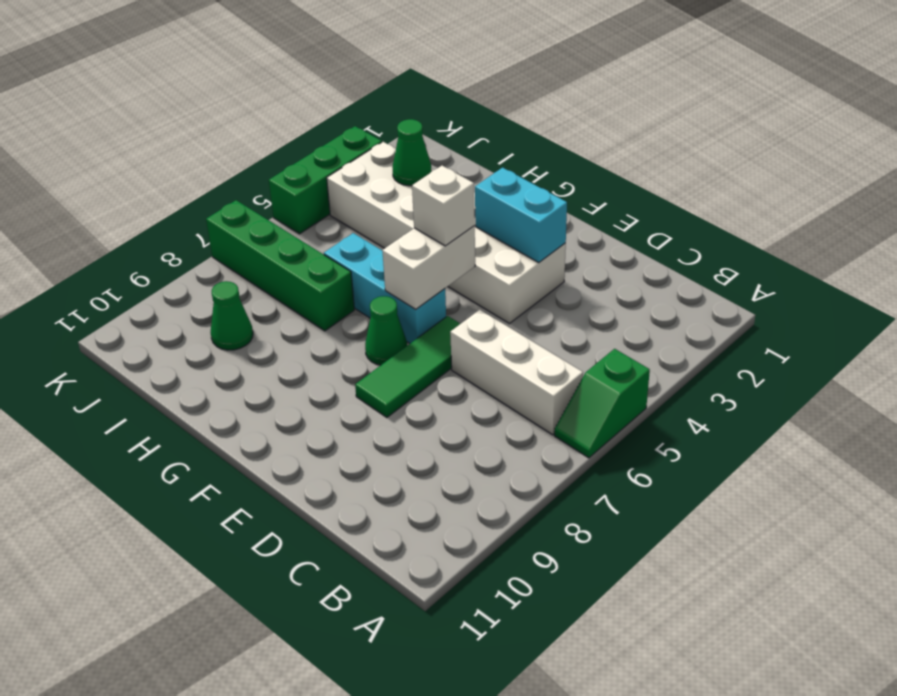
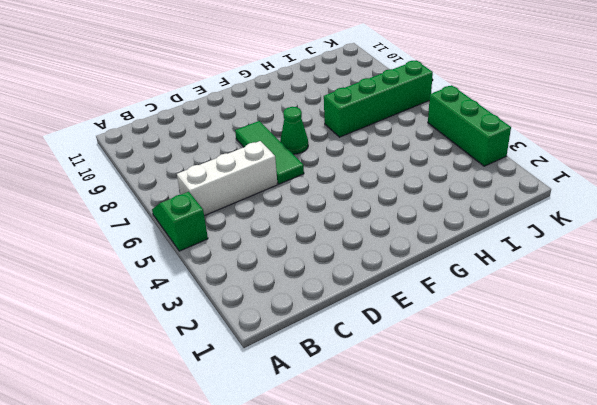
none -> white brick E3:J4 level 1
none -> cyan brick F6:H6 level 1
none -> green cone I9 level 1

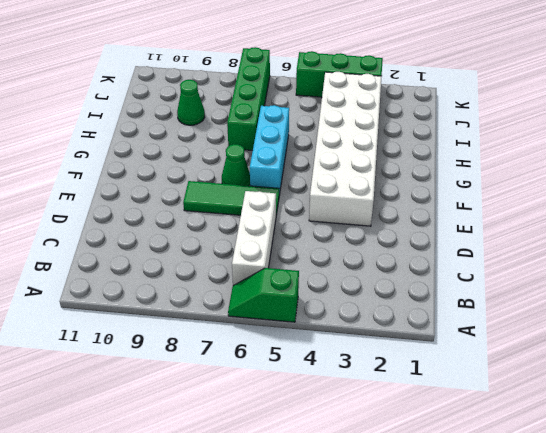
none -> cyan brick E3:F3 level 2
none -> white brick F5:F6 level 2
none -> green cone I3 level 2

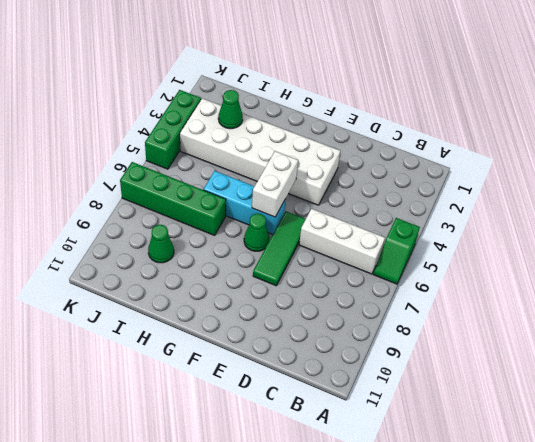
none -> cyan brick E3:F3 level 2
none -> white brick F5 level 3

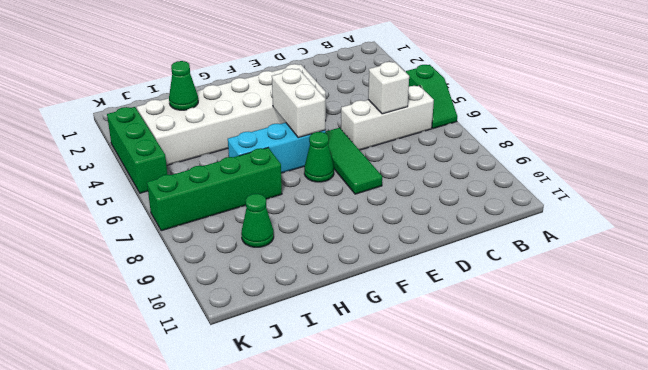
white brick C6 level 2 -> white brick F5 level 3
none -> cyan brick E3:F3 level 2

